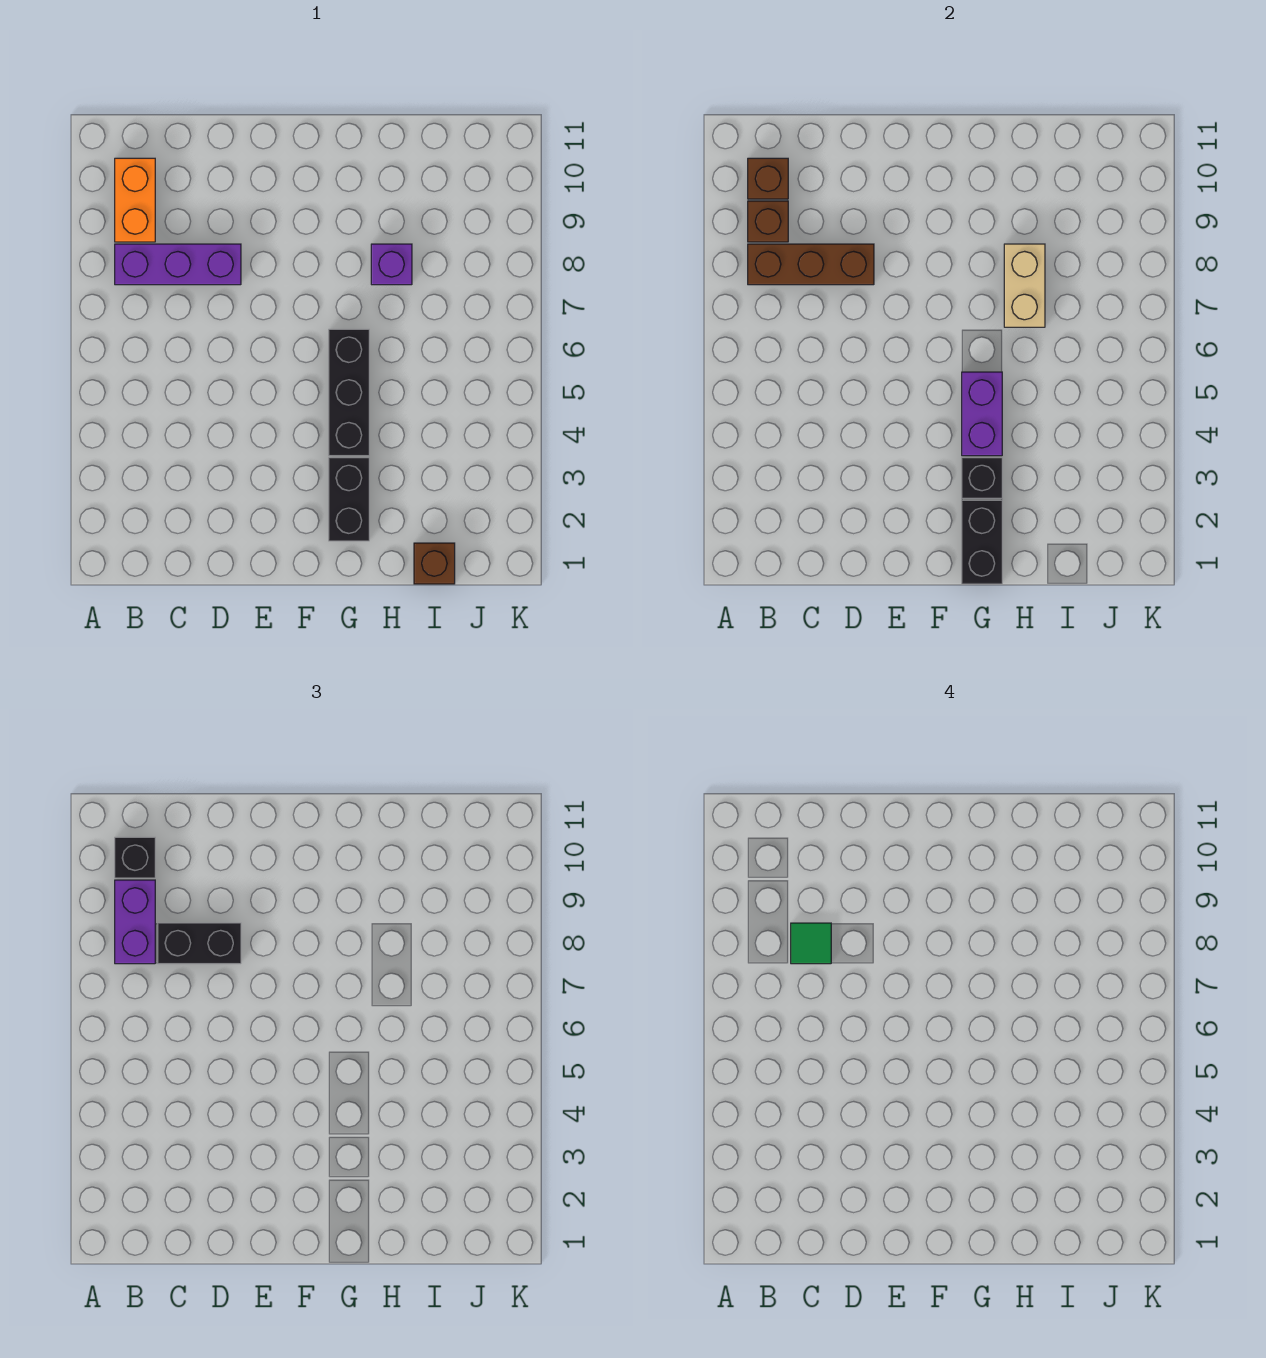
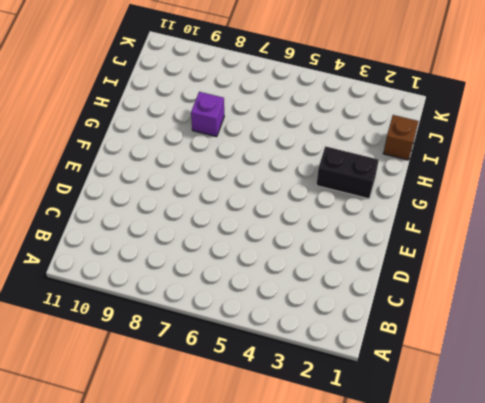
none -> purple brick B8:D8 level 1
none -> orange brick B9:B10 level 1
none -> black brick G4:G6 level 1

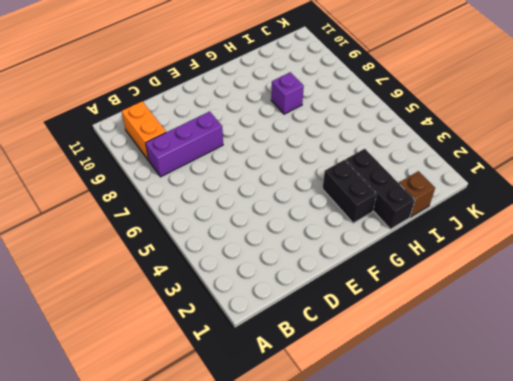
black brick H1:H3 level 1 -> black brick G4:G6 level 1
none -> brown brick B8:D8 level 2
none -> brown brick B9 level 2
none -> brown brick B10 level 2

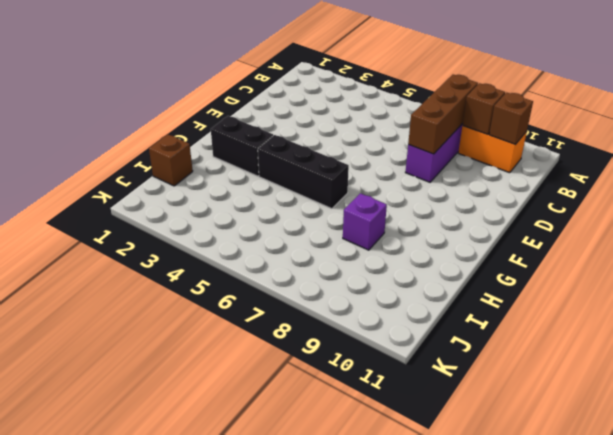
none -> black brick G1:G2 level 2
none -> black brick G3 level 2
none -> purple brick G4:G5 level 2

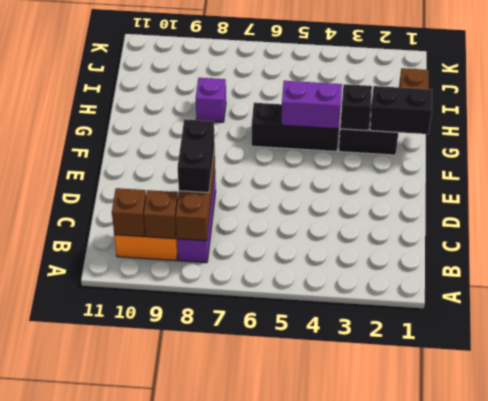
none -> tan brick H7:H8 level 2
none -> purple brick B8:B9 level 3
none -> black brick B10 level 3

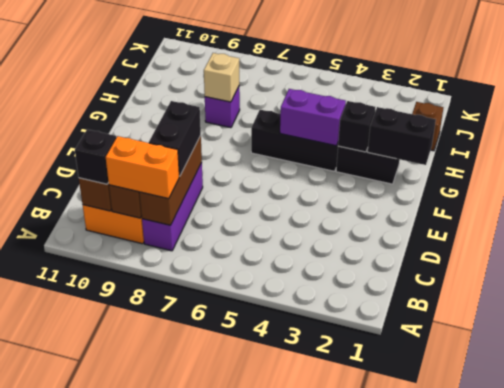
orange brick B8:B9 level 3 -> purple brick B8:B9 level 3
tan brick H8 level 2 -> tan brick H7:H8 level 2
none -> green tile C8 level 4

